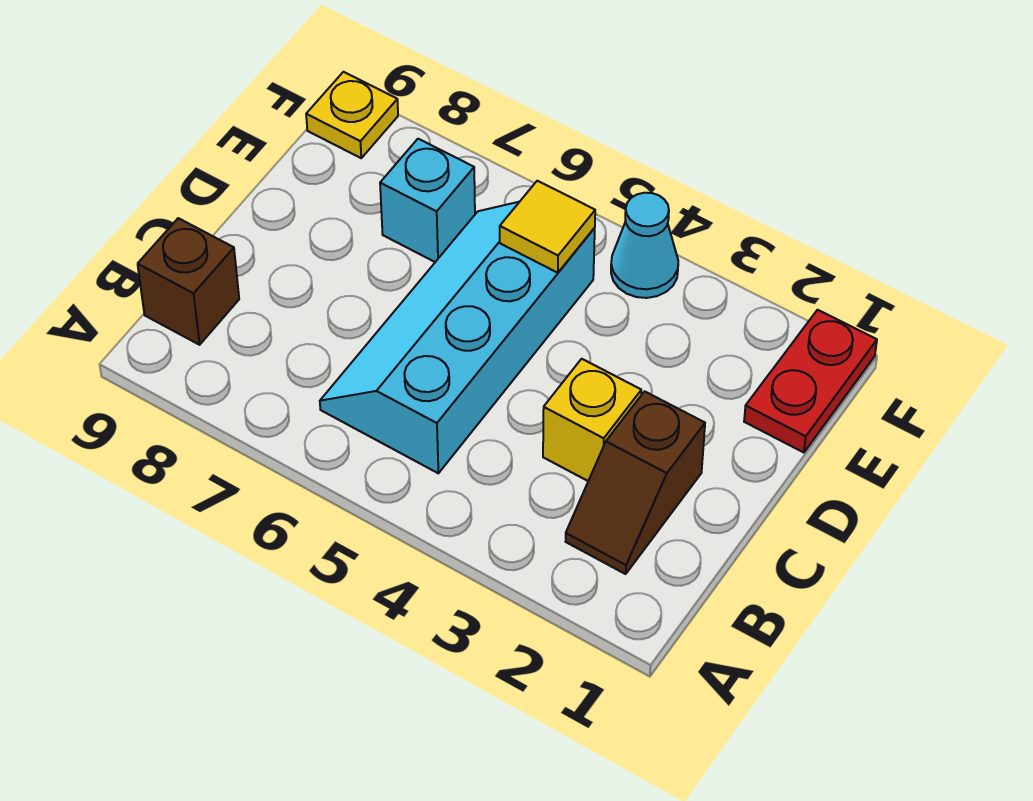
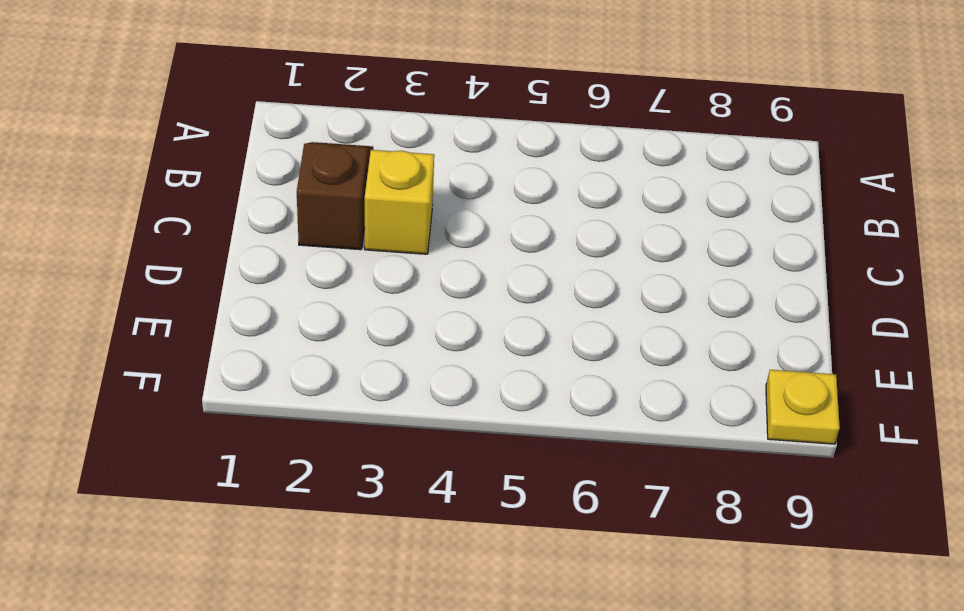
none -> cyan slope B5:E6 level 1 top 5
none -> brown brick B9 level 1

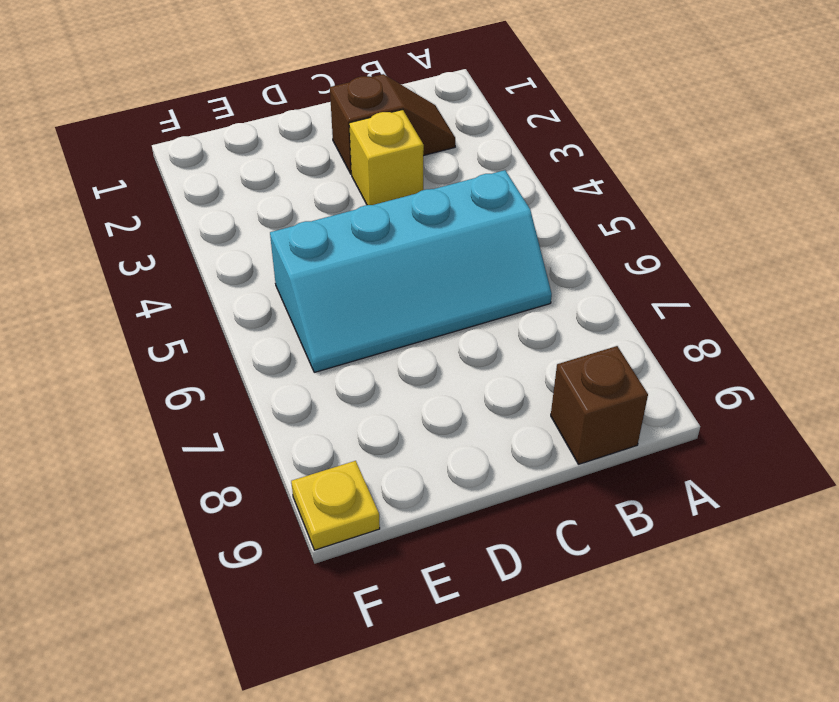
none -> red plate E1:F1 level 1
none -> cyan brick E7 level 1

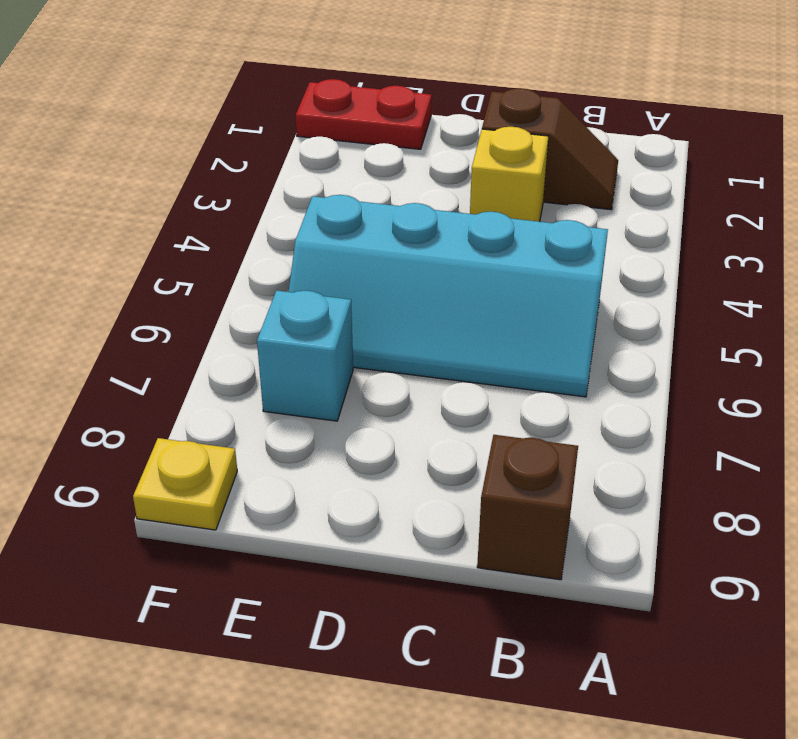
none -> cyan cone F4 level 1
none -> yellow tile E5 level 2

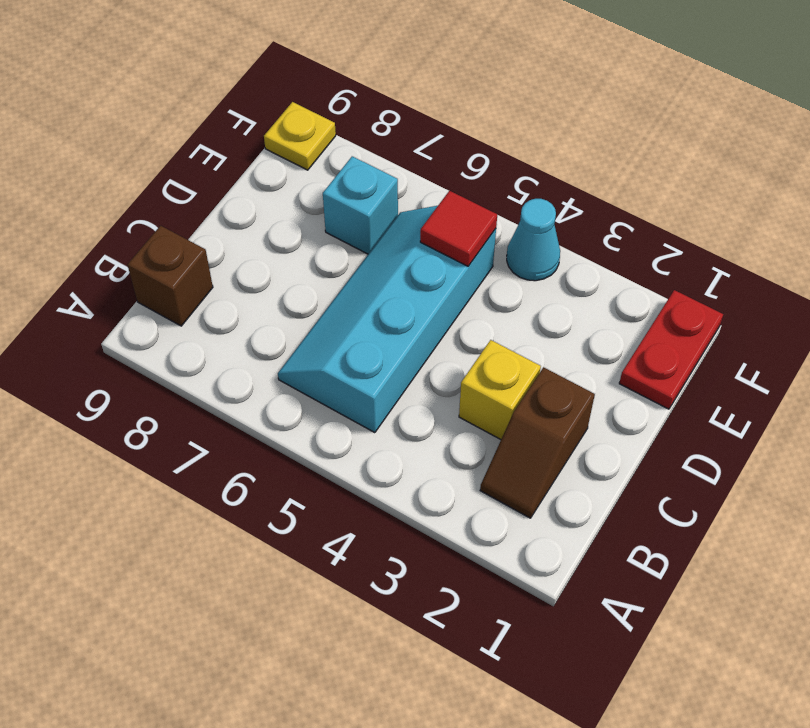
red tile E5 level 2 -> yellow tile E5 level 2

